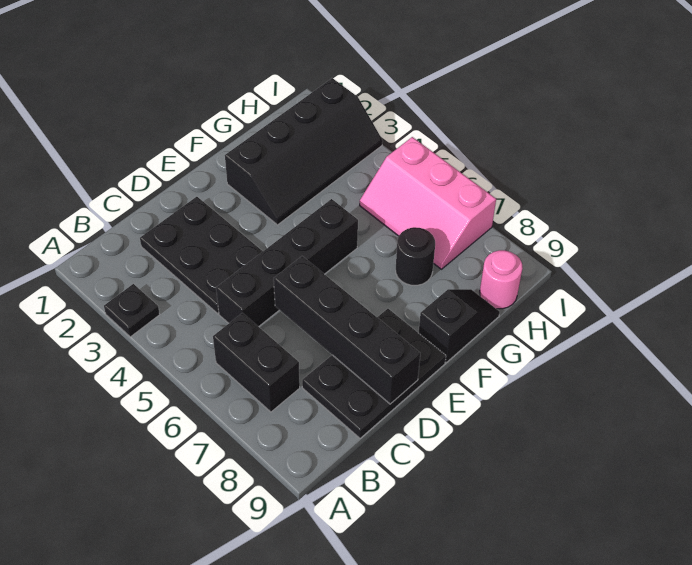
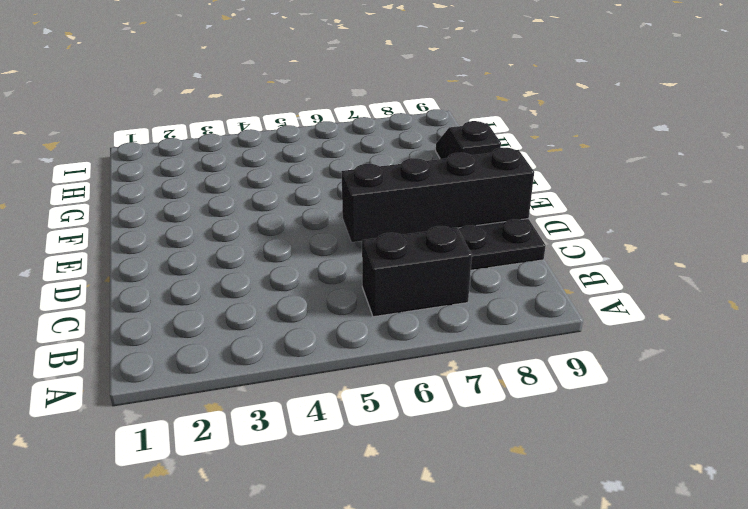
none -> black plate A3 level 1
none -> black plate C2:D4 level 1

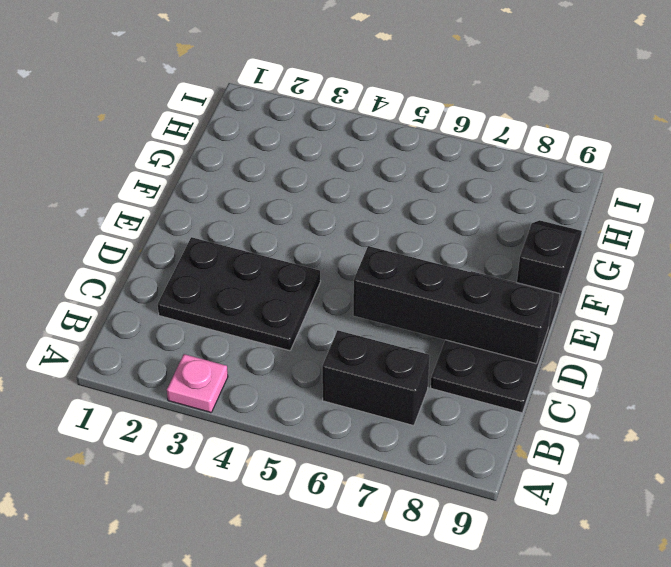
pink plate A3 level 1 -> black plate A3 level 1
none -> black brick C5:F5 level 1
none -> black slope F2:I3 level 1 top 2

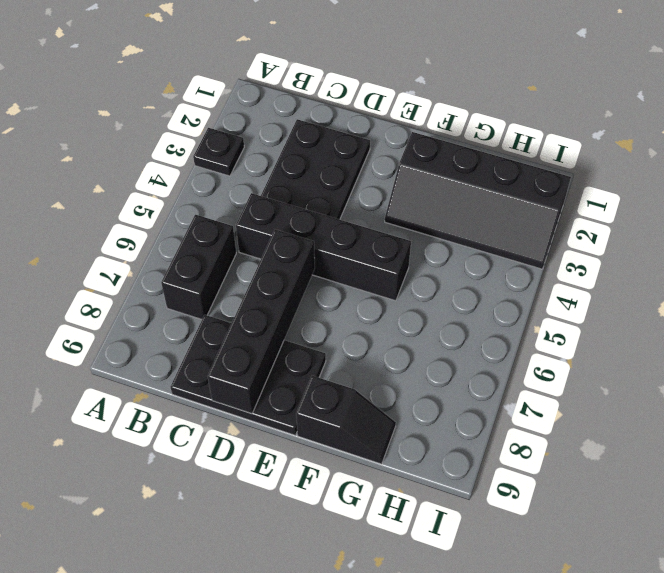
none -> black round brick G7 level 1
none -> pink slope H5:I7 level 1 top I

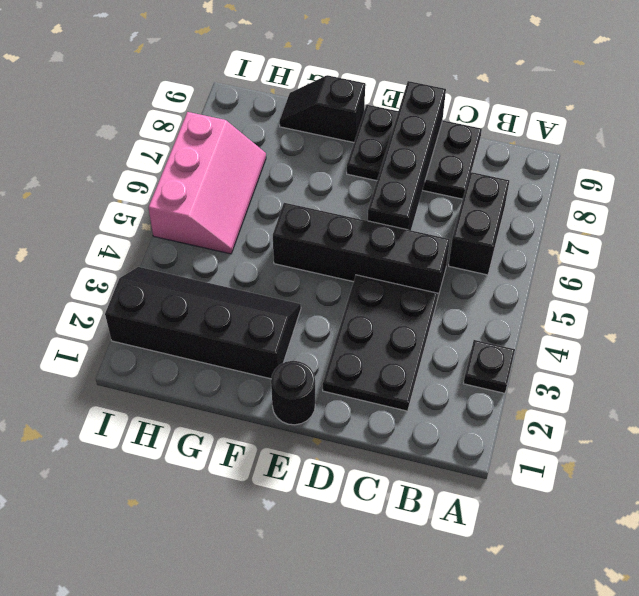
black round brick E1 level 1 -> black round brick G7 level 1
none -> pink round brick H9 level 1

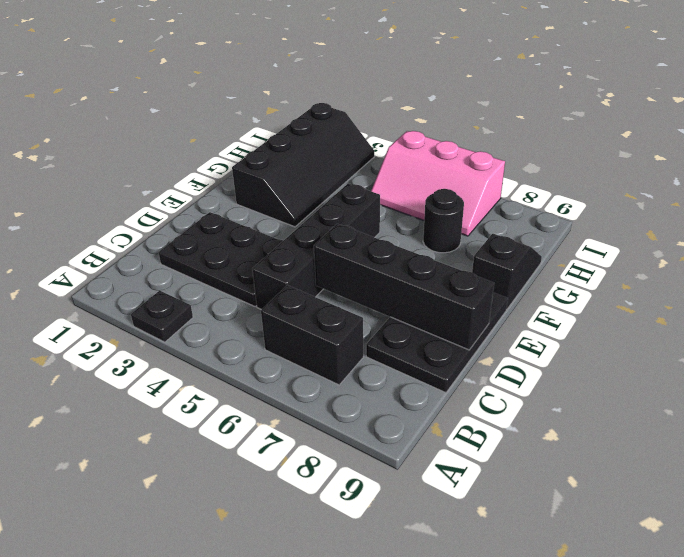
none -> pink round brick H9 level 1

